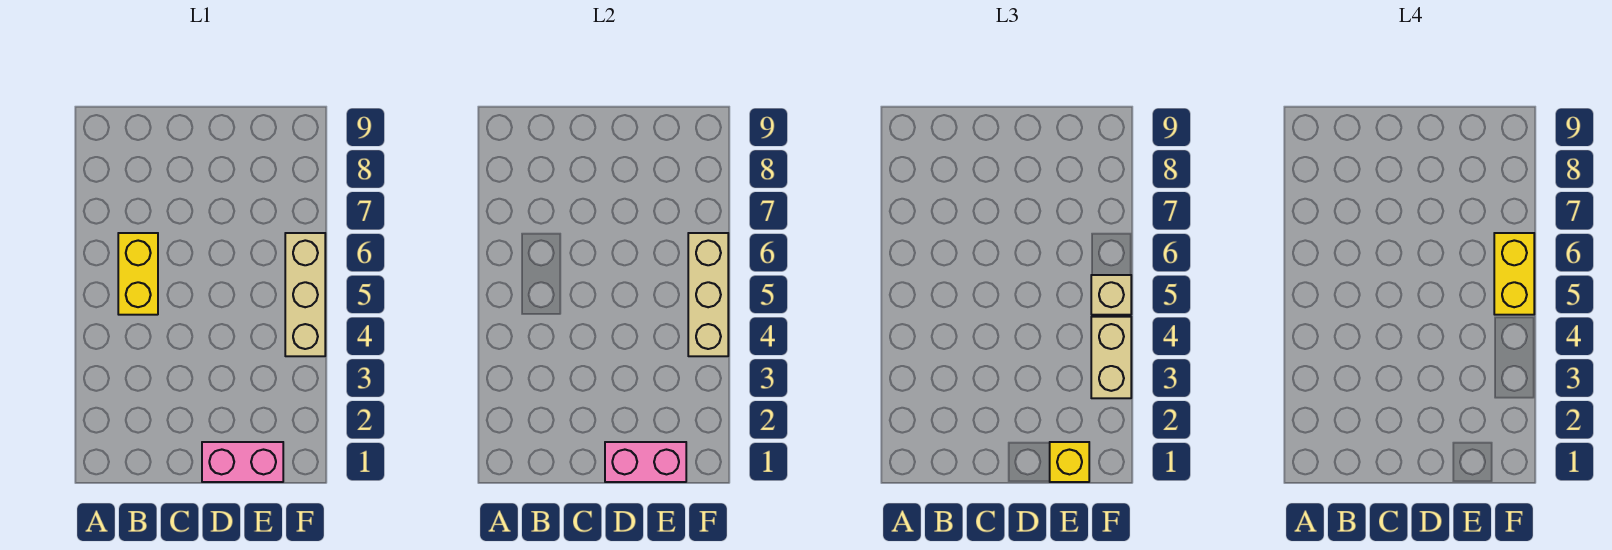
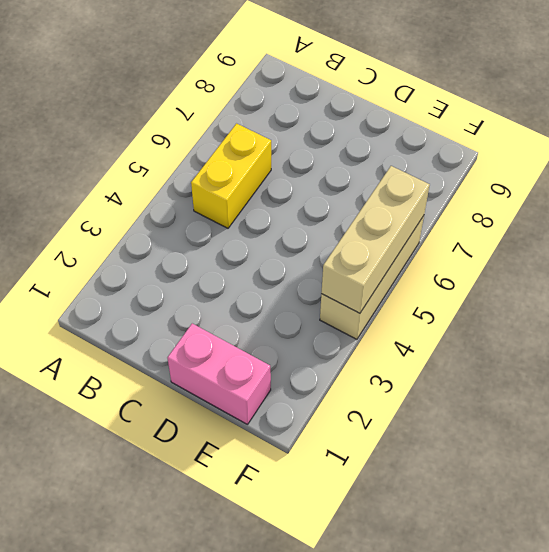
none -> pink brick D1:E1 level 2
none -> yellow brick E1 level 3

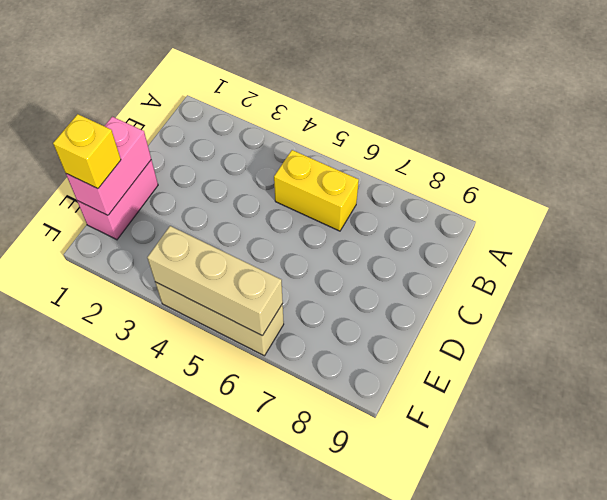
none -> tan brick F3:F4 level 3
none -> tan brick F5 level 3

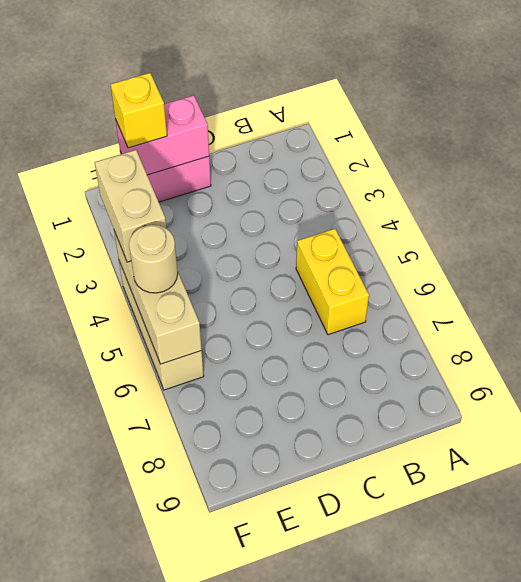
tan round brick F5 level 3 -> tan brick F5 level 3
none -> yellow brick F5:F6 level 4

